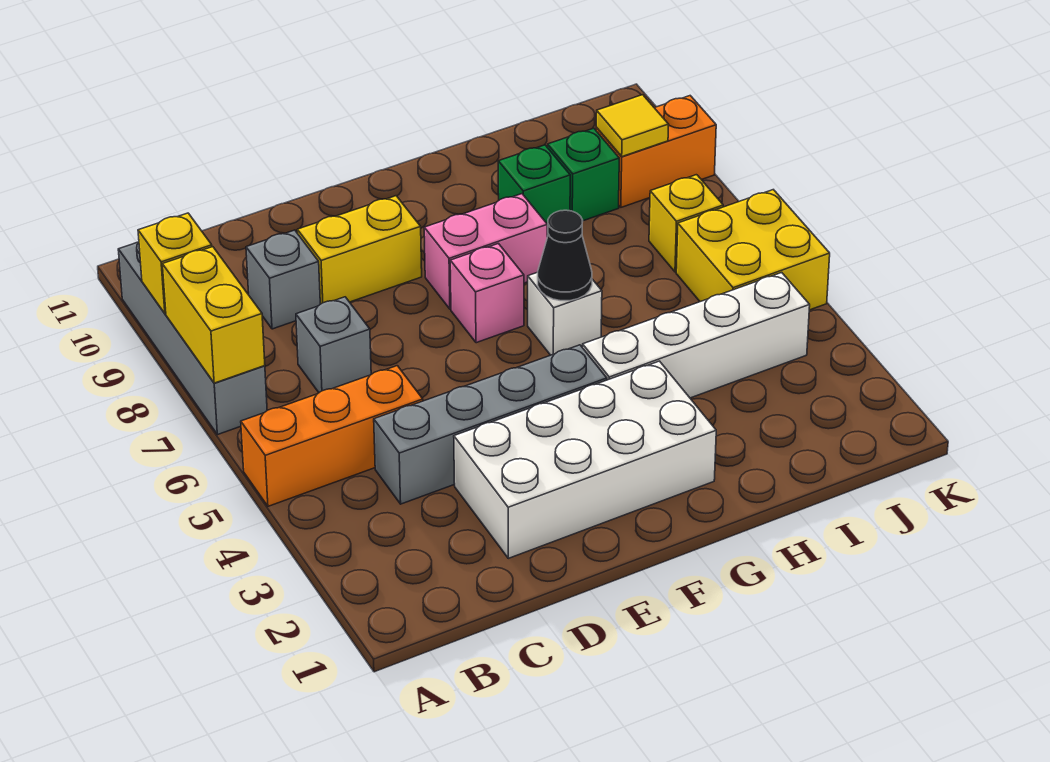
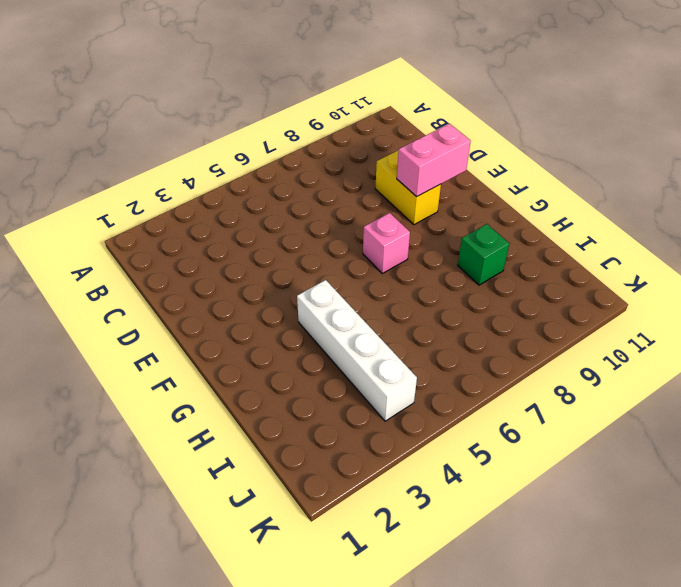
pink brick E9:E10 level 2 -> pink brick F8:G8 level 1
none -> orange brick A5:C5 level 1
none -> grey brick A7:A10 level 1
none -> grey brick C4:F4 level 1

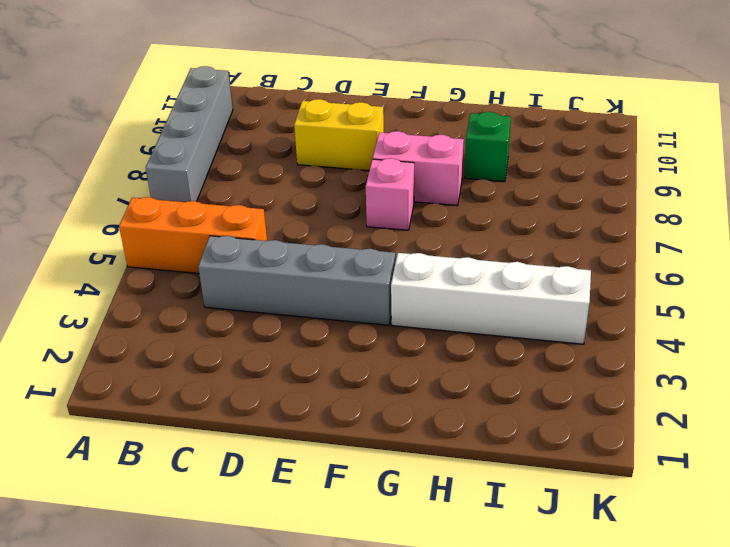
none -> grey brick C7 level 1
none -> grey brick C9 level 1
none -> white brick D2:G3 level 1

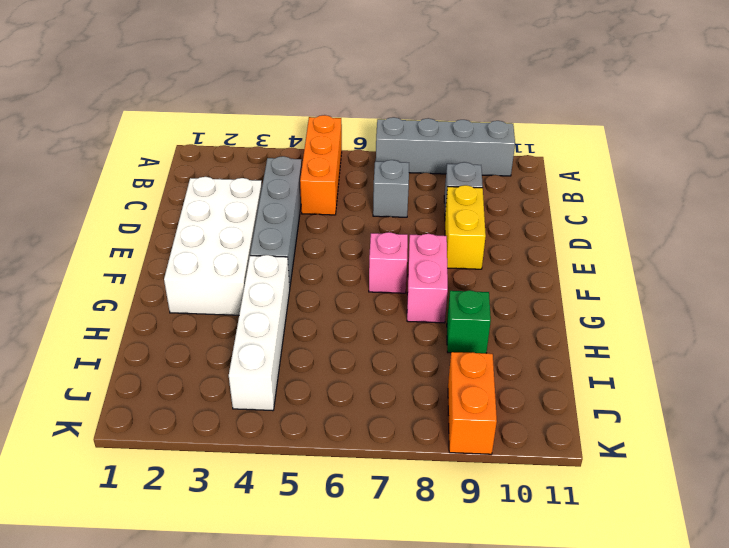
none -> white brick G6 level 1
none -> green brick I9 level 1
none -> yellow brick J5:K6 level 1

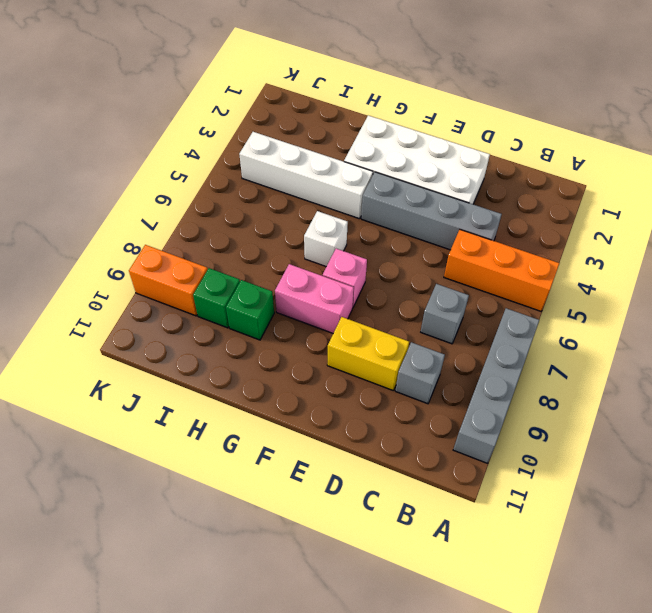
none -> yellow brick J5:K6 level 1
none -> yellow brick J7 level 1
none -> yellow brick A7:A8 level 2

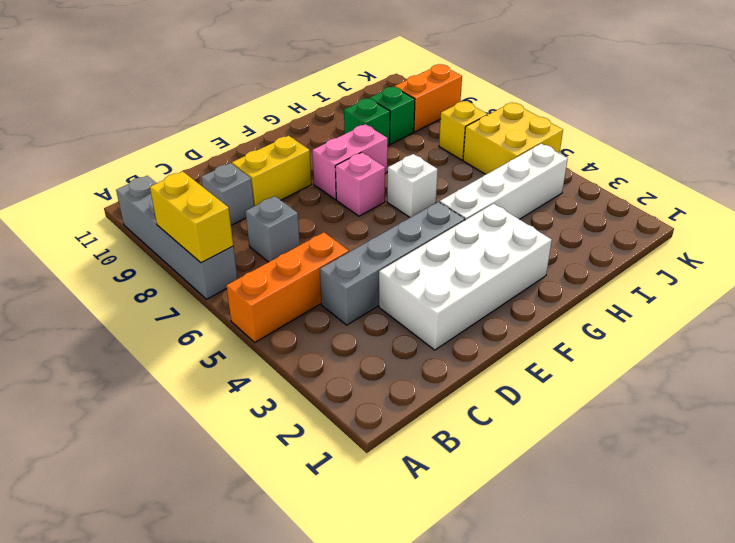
none -> yellow brick A9 level 2
none -> black cone G6 level 2
none -> yellow tile J9 level 2

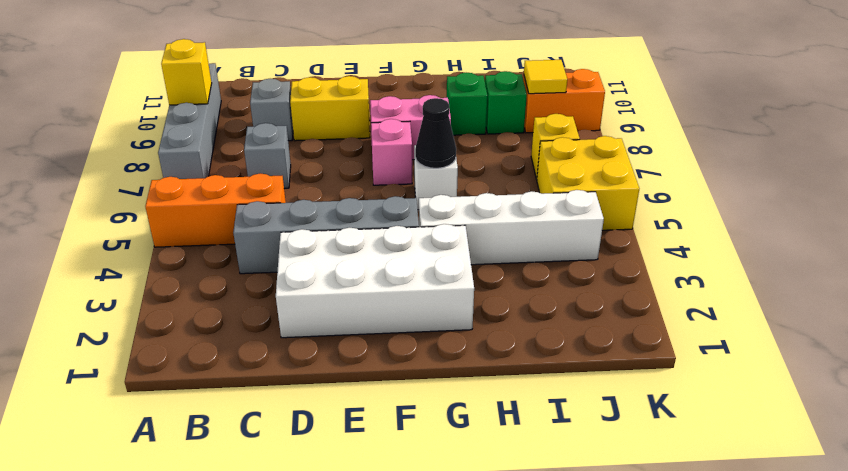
none -> yellow brick A7:A8 level 2

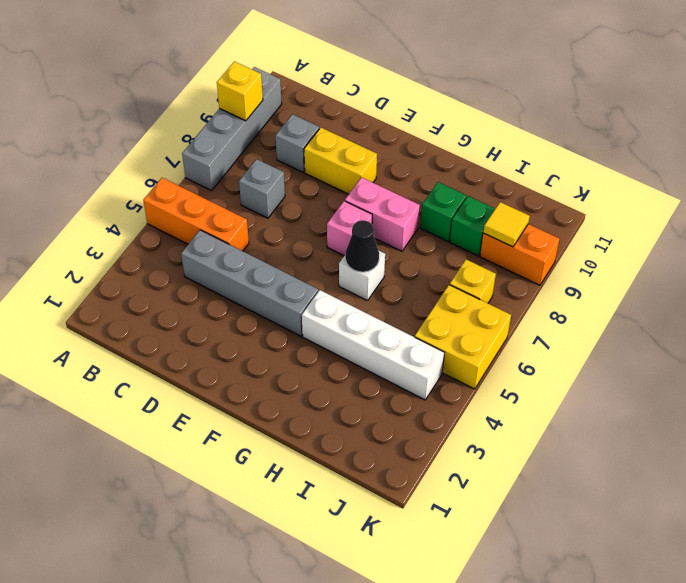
none -> white brick D2:G3 level 1
none -> yellow brick A7:A8 level 2

